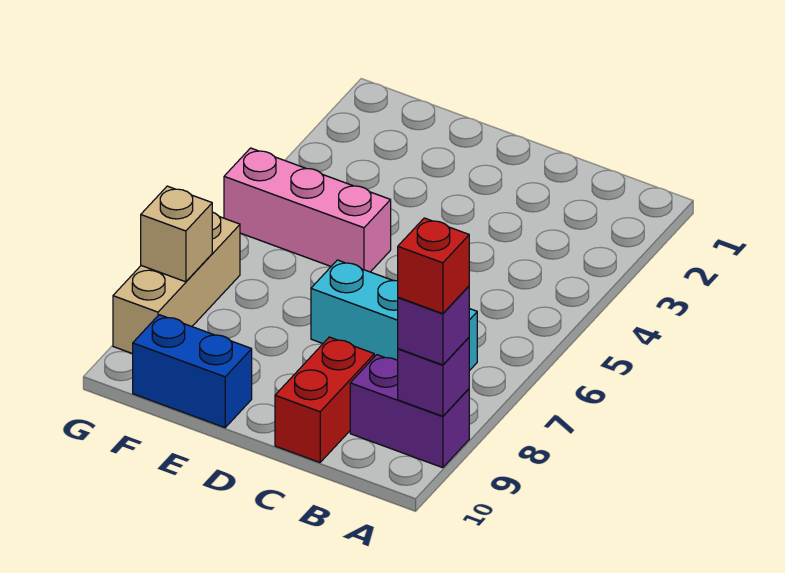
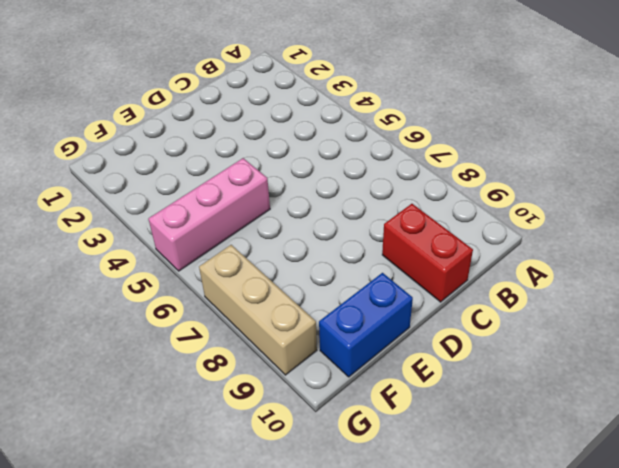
none -> purple brick A9:B9 level 1
none -> cyan brick B7:D7 level 1

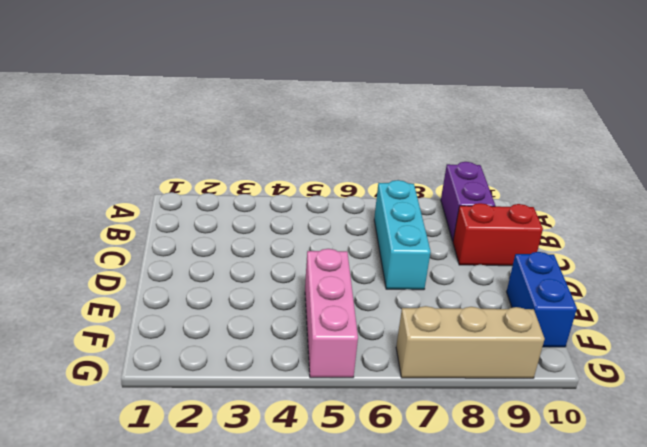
none -> purple brick A9 level 2
none -> tan brick G8 level 2

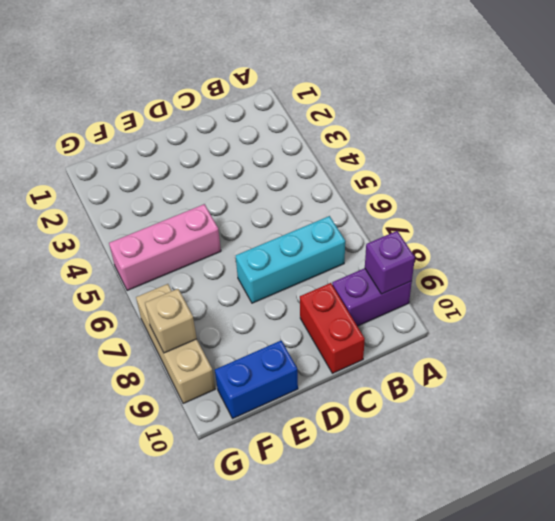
none -> purple brick A9 level 3
none -> red brick A9 level 4

